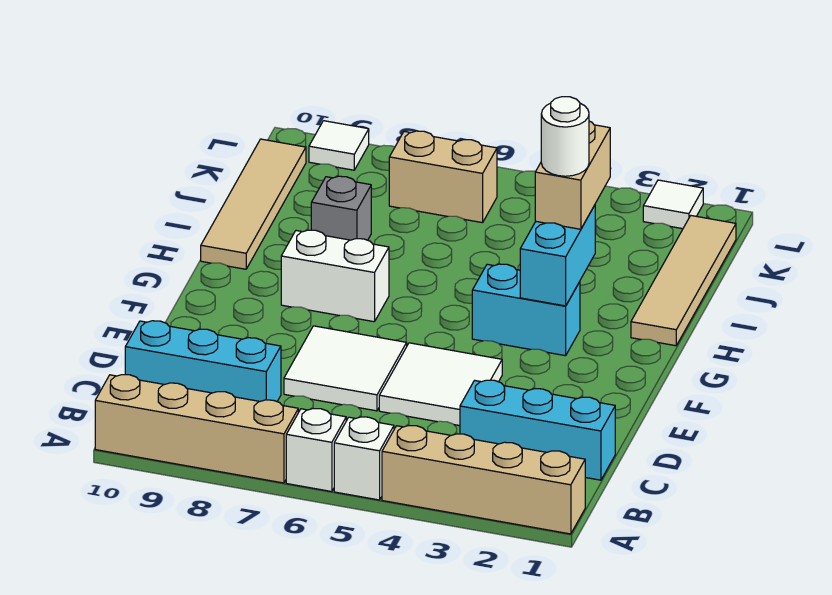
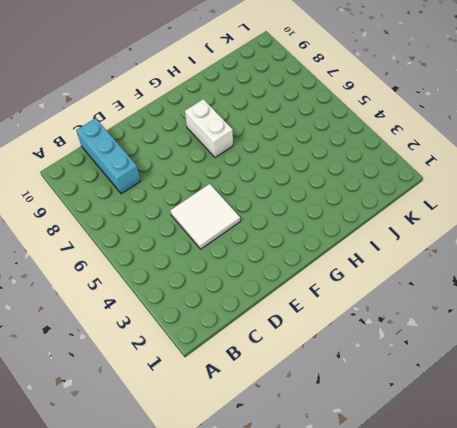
none -> tan brick A1:A4 level 1
none -> white brick A5 level 1
none -> white brick A6 level 1

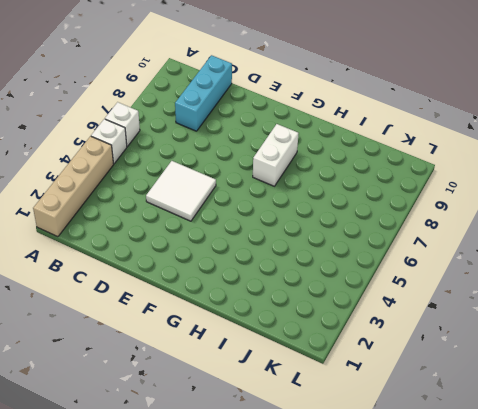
none -> tan brick A7:A10 level 1
none -> cyan brick C1:C3 level 1
none -> white tile D6:E7 level 1

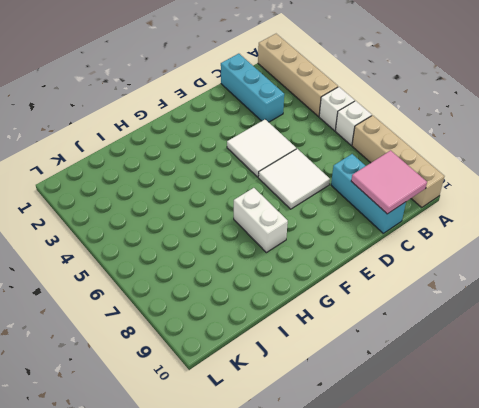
pink tile B9:C10 level 2 -> none
none -> cyan brick G3:G4 level 1
none -> tan tile H1:K1 level 1
none -> tan tile H10:K10 level 1

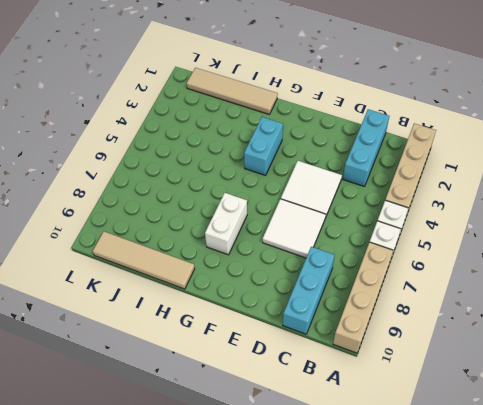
none -> grey brick I8 level 1
none -> tan brick K6:K7 level 1
none -> white tile L2 level 1

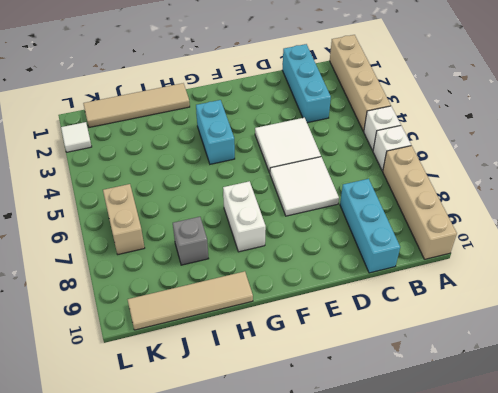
none -> white tile L9 level 1
none -> cyan brick G3:H3 level 2
none -> tan brick H3:I3 level 3

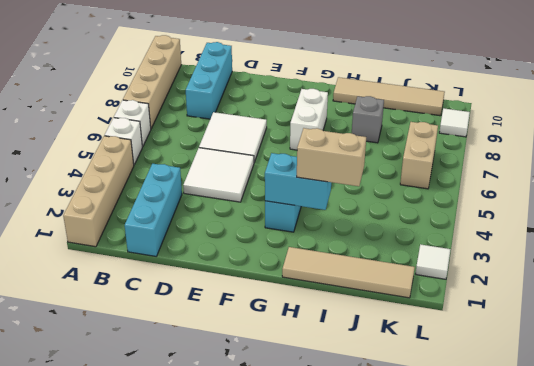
none -> white round brick H3 level 4

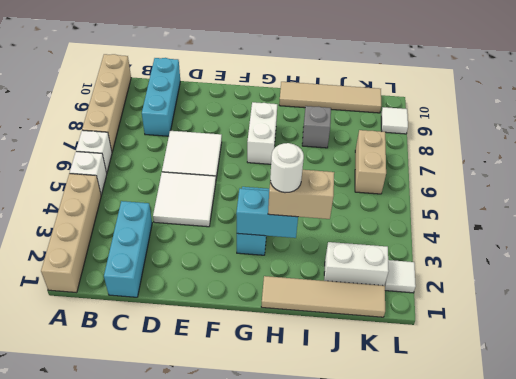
white brick J2:K2 level 1 -> none

